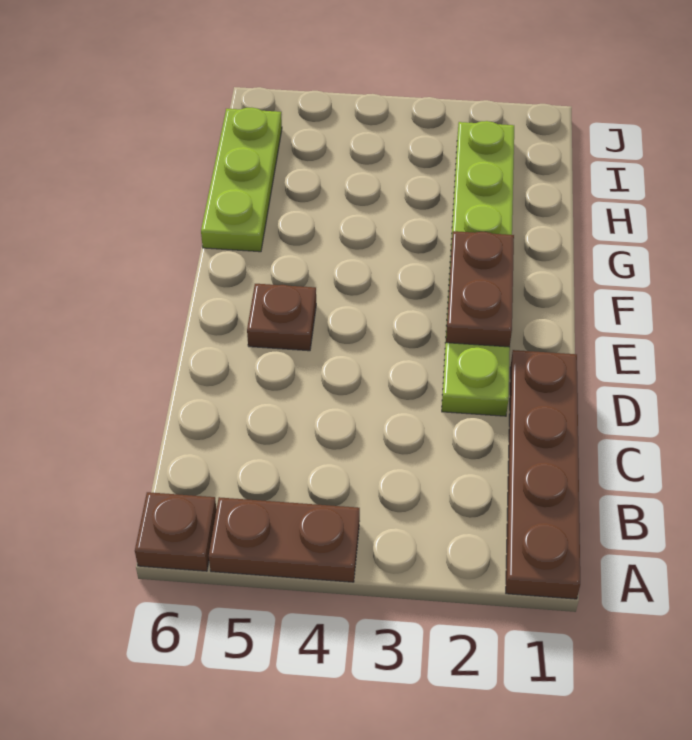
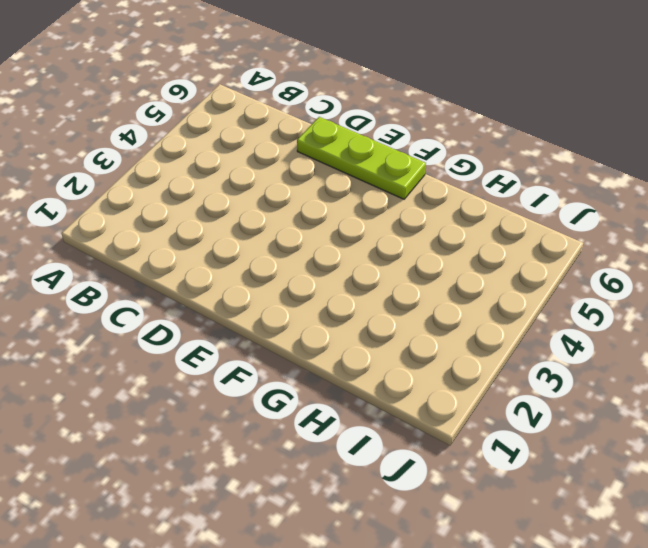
lime plate D6:F6 level 1 -> lime plate G6:I6 level 1
none -> brown plate A1:D1 level 1
none -> brown plate A4:A5 level 1

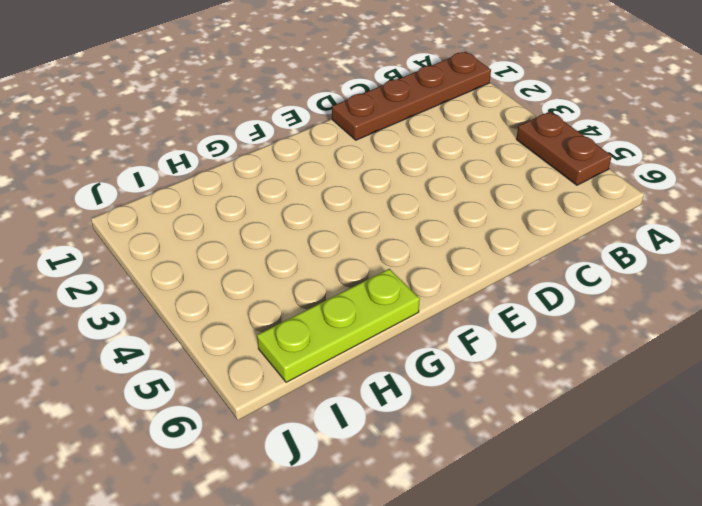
none -> brown plate A6 level 1
none -> lime plate D2:I2 level 1

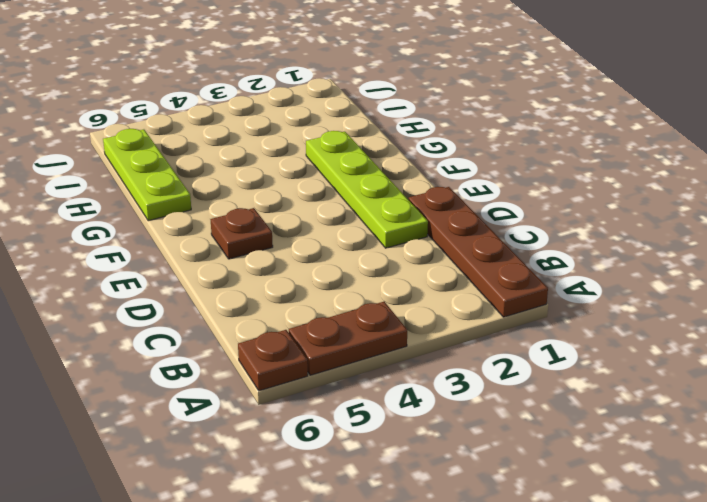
lime plate D2:G2 level 1 -> lime plate D2:I2 level 1
none -> brown plate E2:F2 level 2

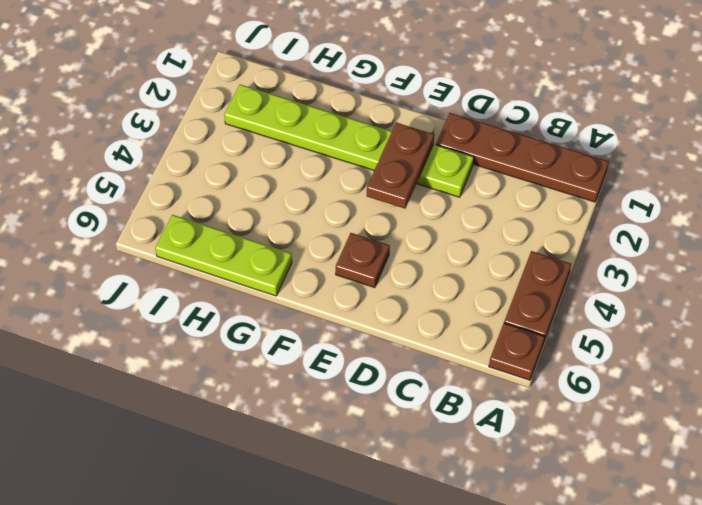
brown plate E2:E3 level 2 -> brown plate E2:F2 level 2

